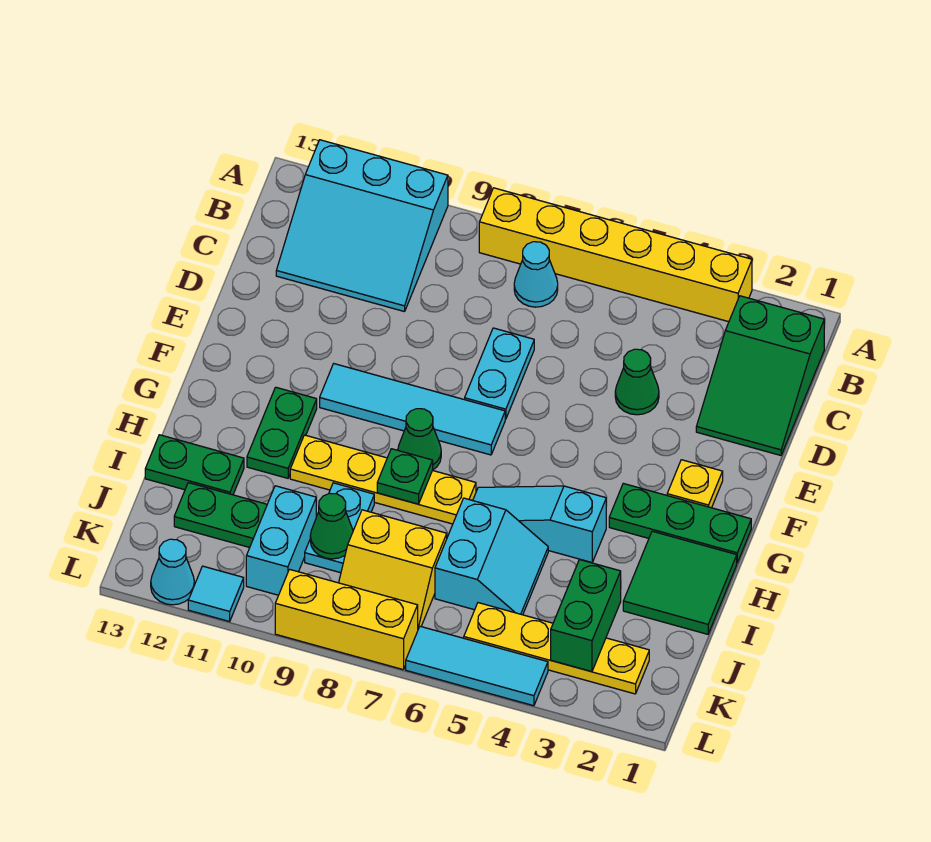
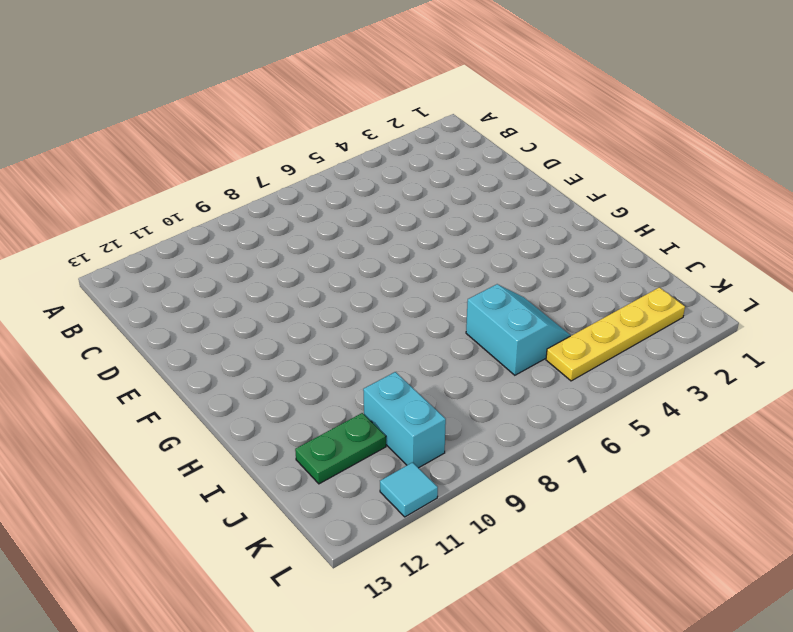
none -> yellow brick A3:A8 level 1
none -> cyan slope A10:C12 level 1 top A
none -> green slope B1:D2 level 1 top B

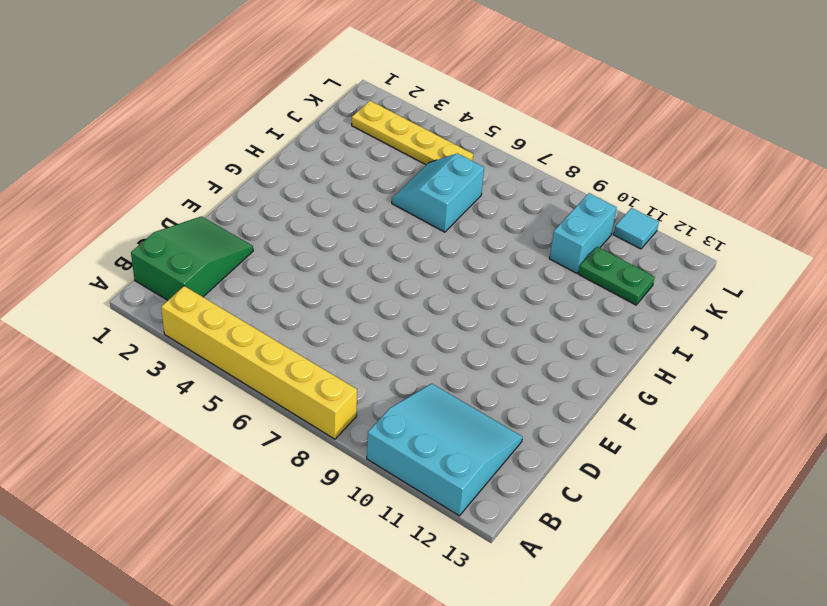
none -> cyan cone B7 level 1
none -> green cone D4 level 1
none -> cyan plate D7:E7 level 1

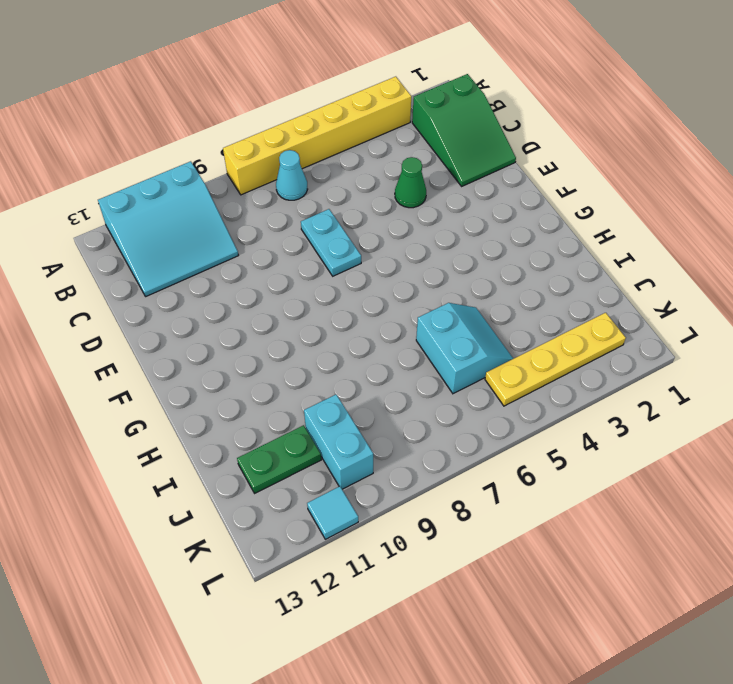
none -> yellow plate F2 level 1
none -> cyan tile F7:F10 level 1
none -> green plate G1:G3 level 1

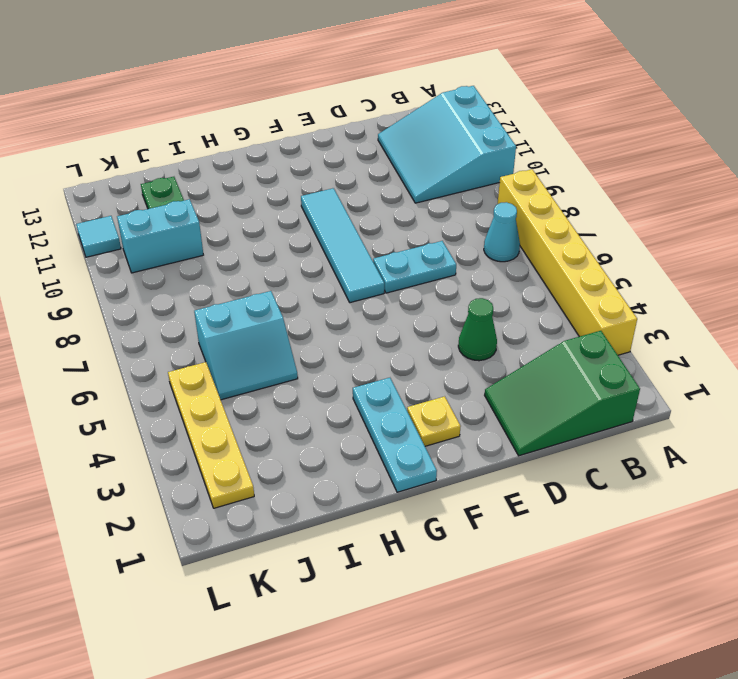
cyan plate G1:G3 level 1 -> green plate G1:G3 level 1
none -> green cone G8 level 1
none -> green plate G11:H11 level 1
none -> green tile H1:I2 level 1

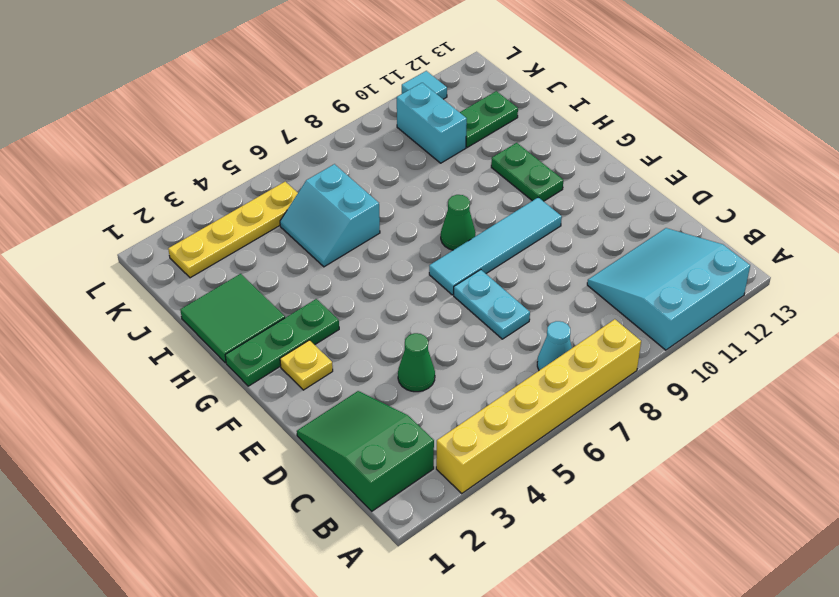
none -> cyan slope H4:H6 level 1 top 4
none -> yellow plate H7:H10 level 1
none -> cyan plate I9:J9 level 1

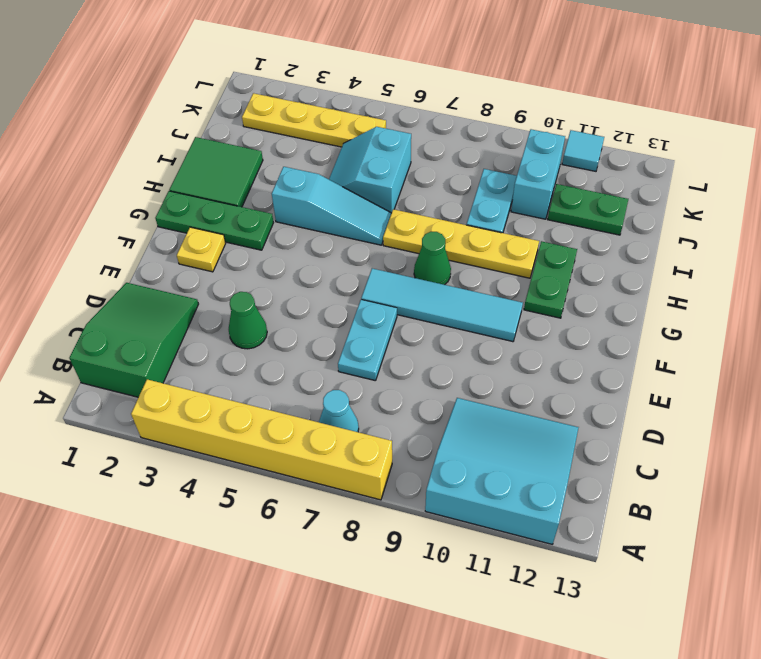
none -> green plate I12:I13 level 1
none -> yellow slope J7:K8 level 1 top J
none -> cyan tile L4:L6 level 1

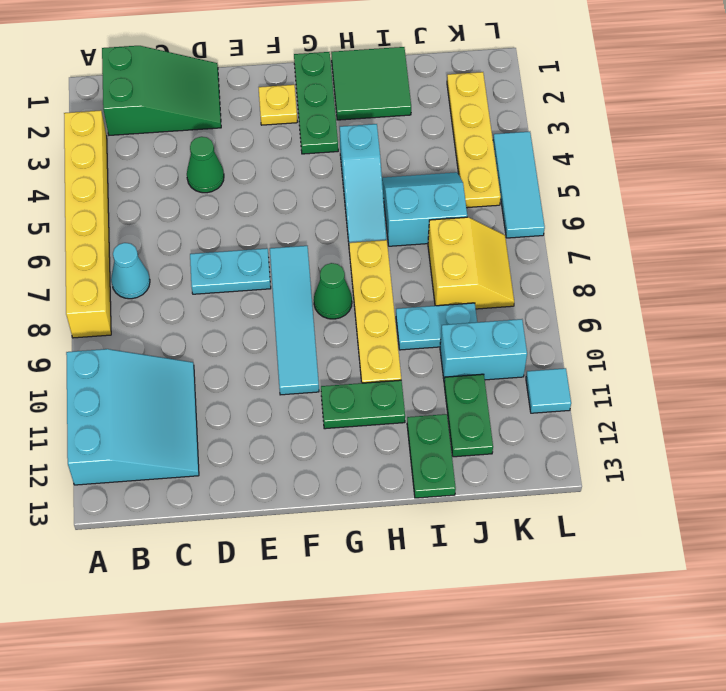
none -> yellow brick L7:L9 level 1
none -> cyan cone L12 level 1
none -> green plate H8 level 2

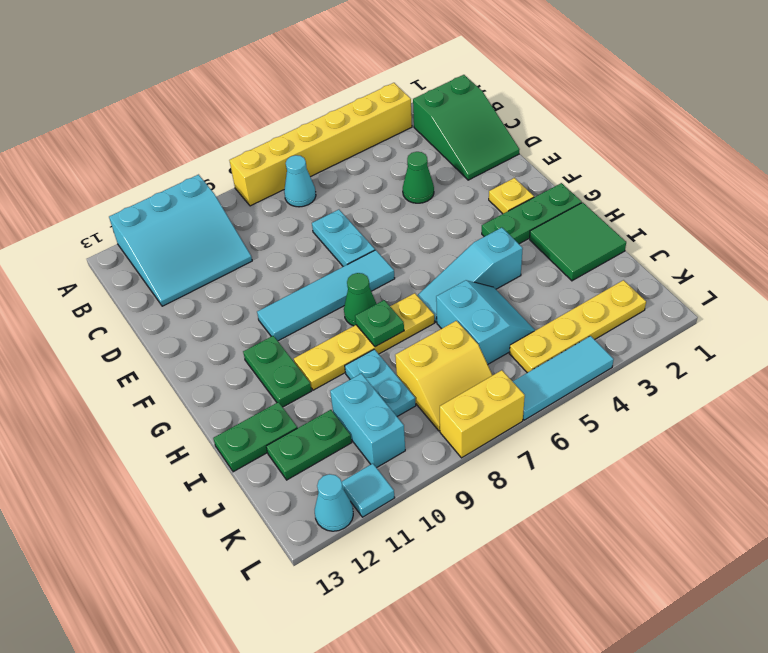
yellow brick L7:L8 level 1 -> yellow brick L7:L9 level 1
none -> green brick J3:K3 level 2
none -> green cone J9 level 2

